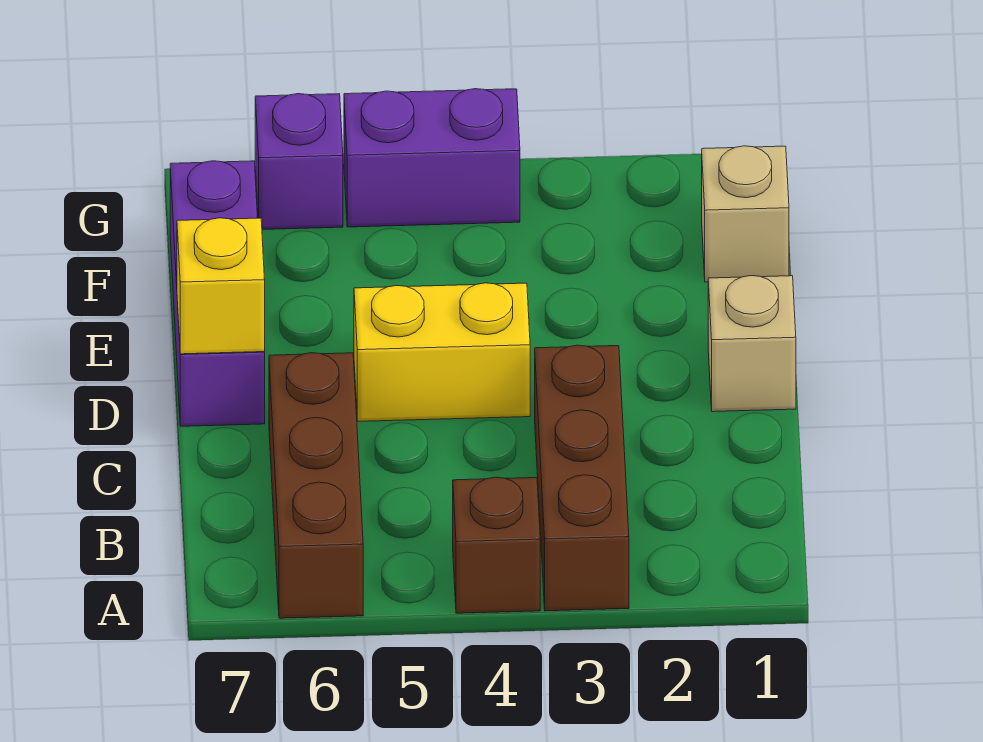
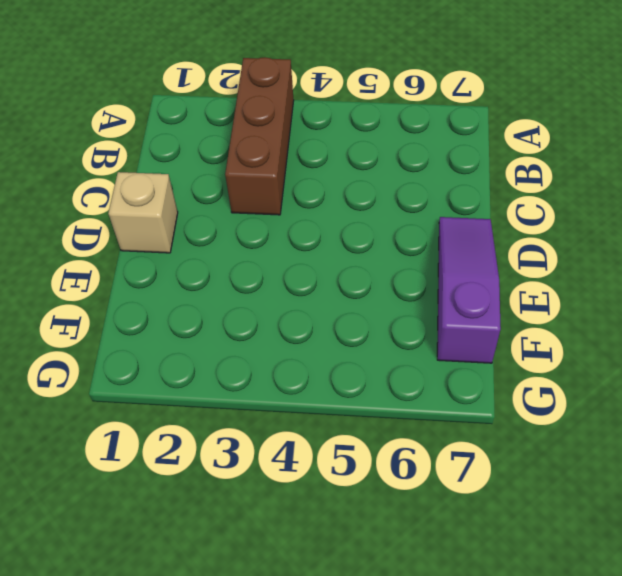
purple slope D7:F7 level 1 top F -> purple brick D7:F7 level 1
none -> brown brick A4 level 1
none -> brown brick A6:C6 level 1

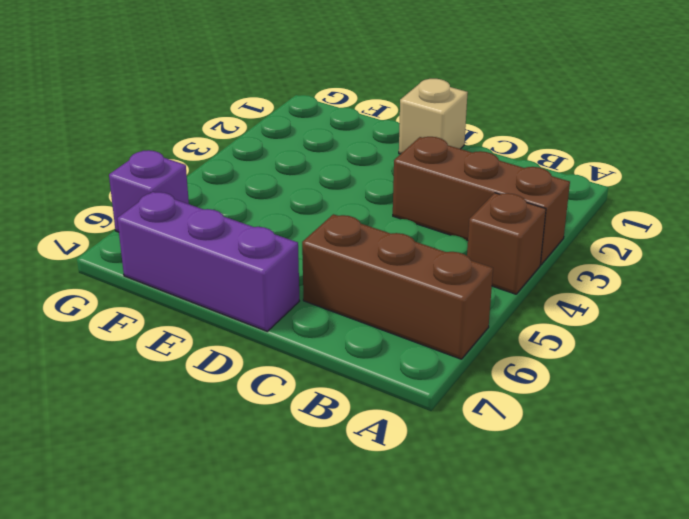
none -> yellow brick D4:D5 level 1
none -> tan brick F1 level 1

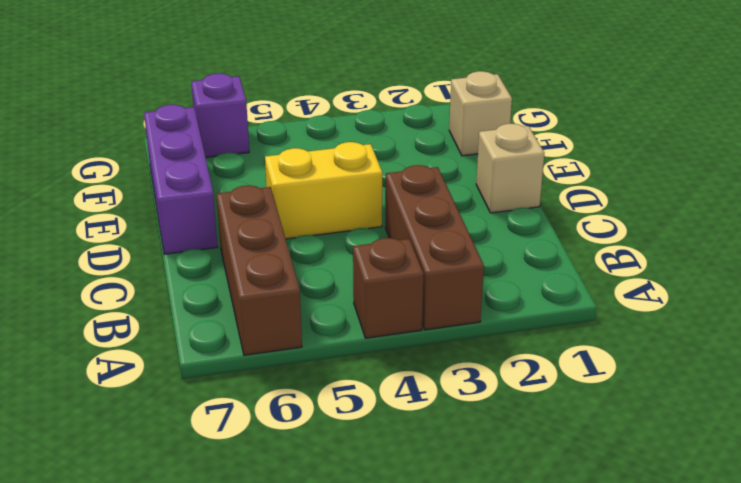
none -> purple brick G4:G5 level 1
none -> yellow brick D7 level 2

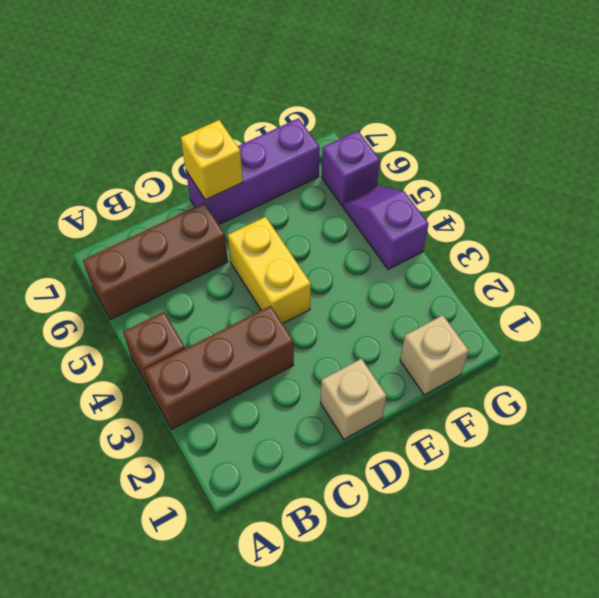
purple slope G4:G5 level 1 top 4 -> purple brick G4:G5 level 1

